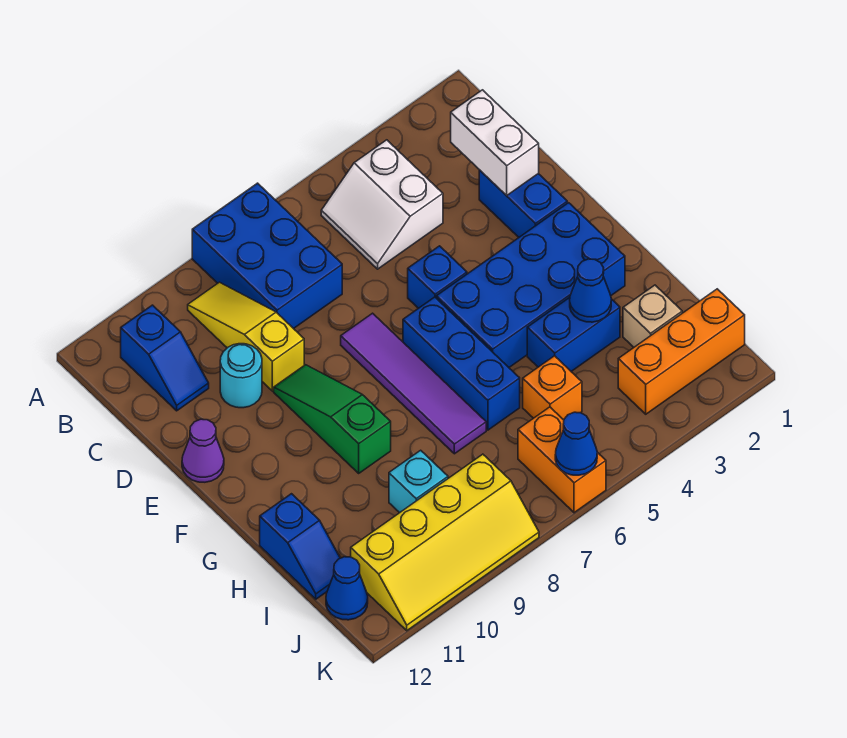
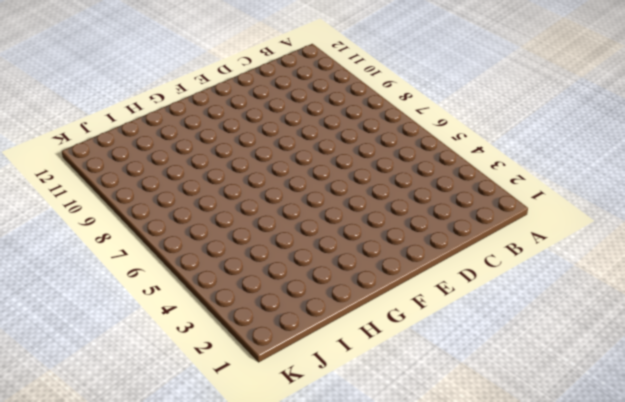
none -> blue brick A7:C8 level 1
none -> white slope B4:C5 level 1 top 4
none -> yellow slope B9:D9 level 1 top D

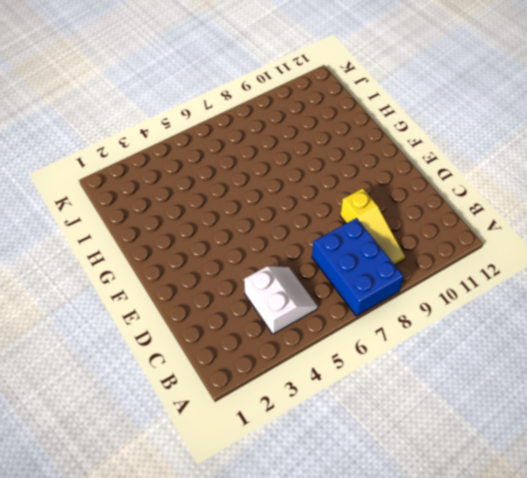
none -> blue slope B11:C11 level 1 top B
none -> blue brick D2:E2 level 1
none -> cyan round brick D10 level 1

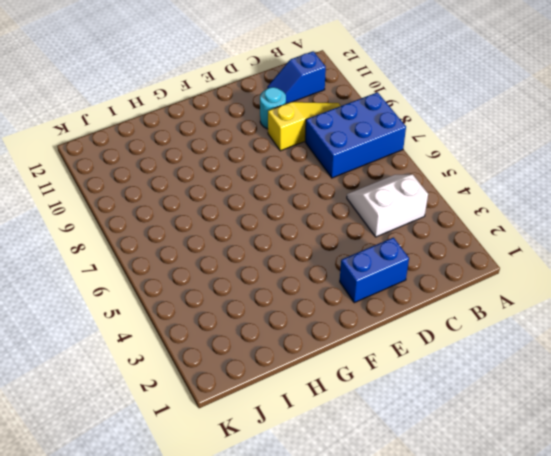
none -> blue brick E5 level 1
none -> purple tile E7:H7 level 1
none -> green slope E9:G9 level 1 top G

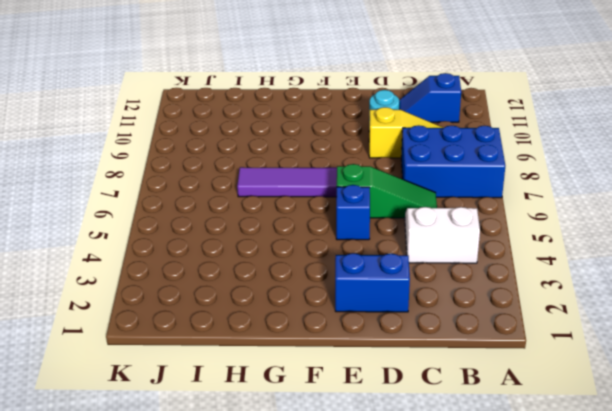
green slope C6:E6 level 1 top E -> green slope E9:G9 level 1 top G
none -> purple cone E12 level 1
none -> blue brick F2:G5 level 1
none -> blue brick F6:H6 level 1

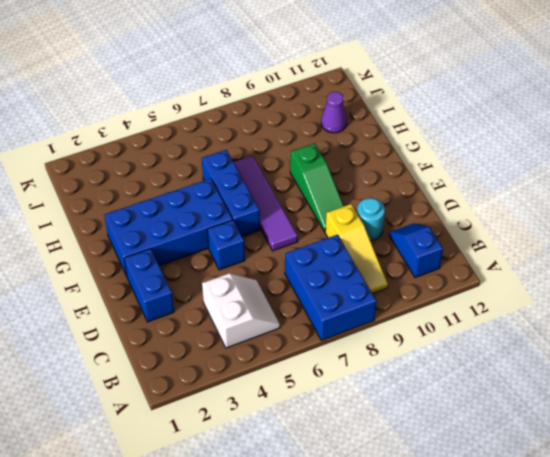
purple cone I11 level 1 -> purple cone E12 level 1
none -> blue brick H3:H4 level 1
none -> blue slope H12:I12 level 1 top H
none -> tan brick I2 level 1

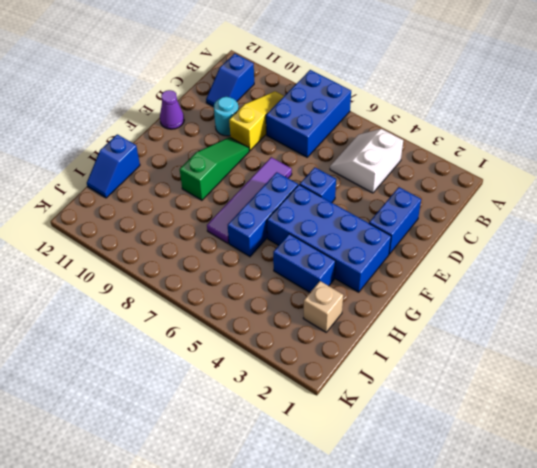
none -> orange brick I5 level 1
none -> cyan brick I9 level 1
none -> orange brick J1:J3 level 1

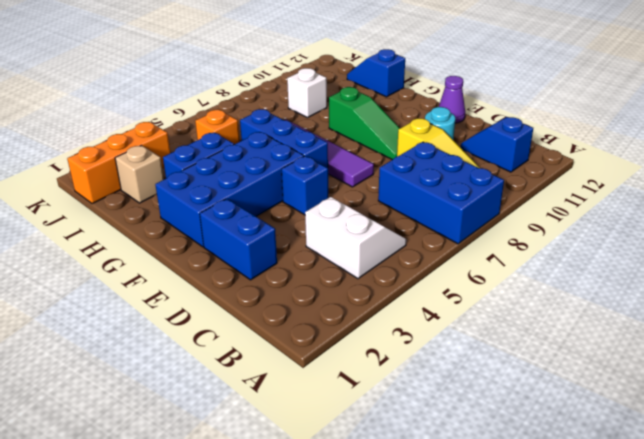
white brick I9 level 1 -> cyan brick I9 level 1
none -> orange brick J6:K6 level 1
none -> yellow slope J8:K11 level 1 top J
none -> blue cone J12 level 1

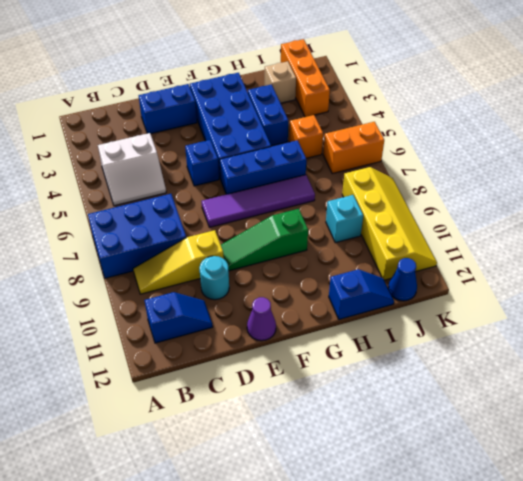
none -> white brick C2:D2 level 2
none -> blue cone H3 level 2
none -> blue cone K6 level 2

